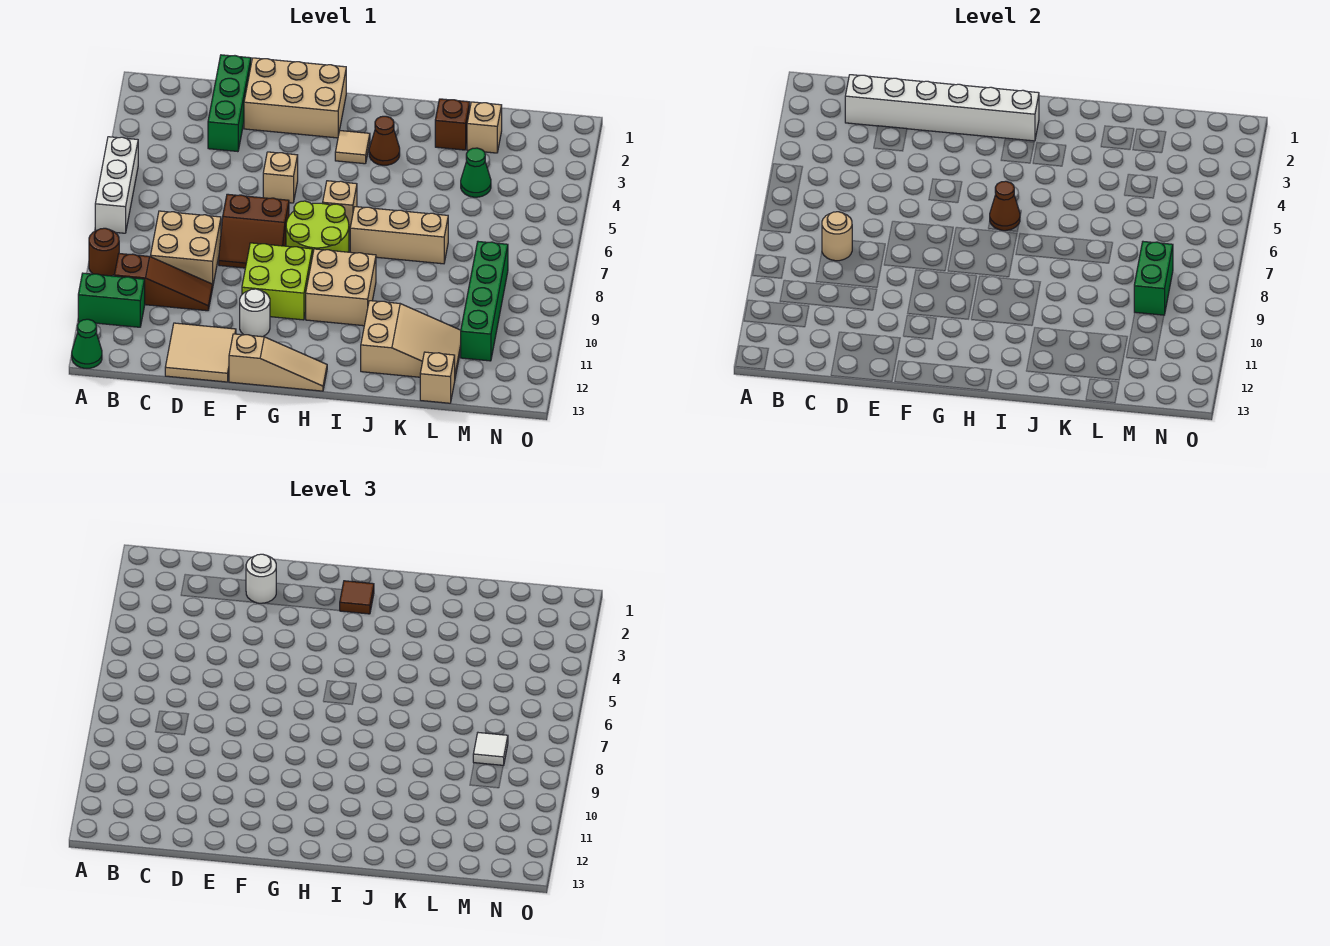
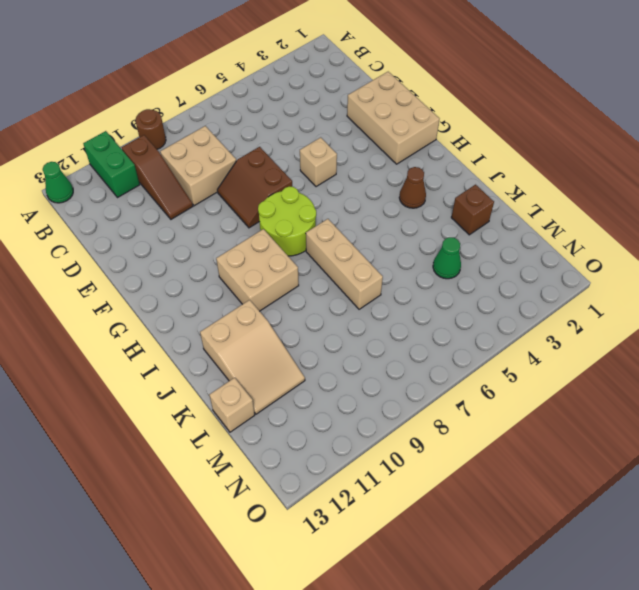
none -> white brick A5:A7 level 1
none -> green brick D1:D3 level 1
none -> tan tile D12:E13 level 1
none -> lime brick F9:G10 level 1

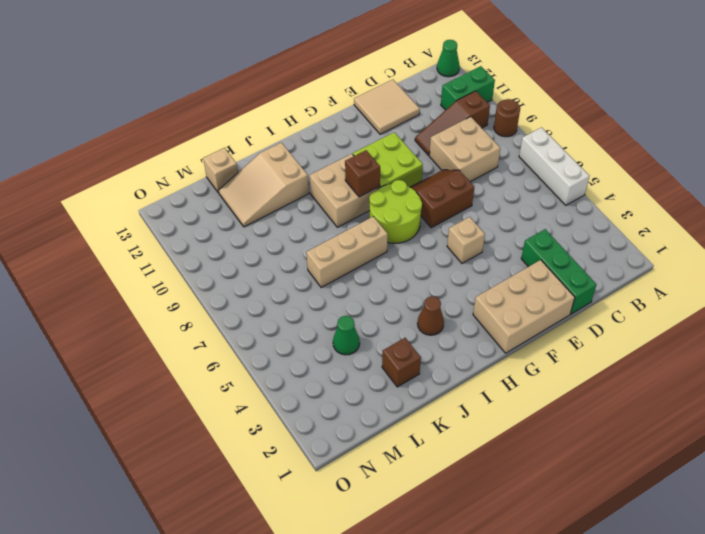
brown brick H9 level 2 -> none
none -> white round brick F11 level 1
none -> tan slope F13:H13 level 1 top F
none -> tan tile H3 level 1
none -> tan brick H6 level 1

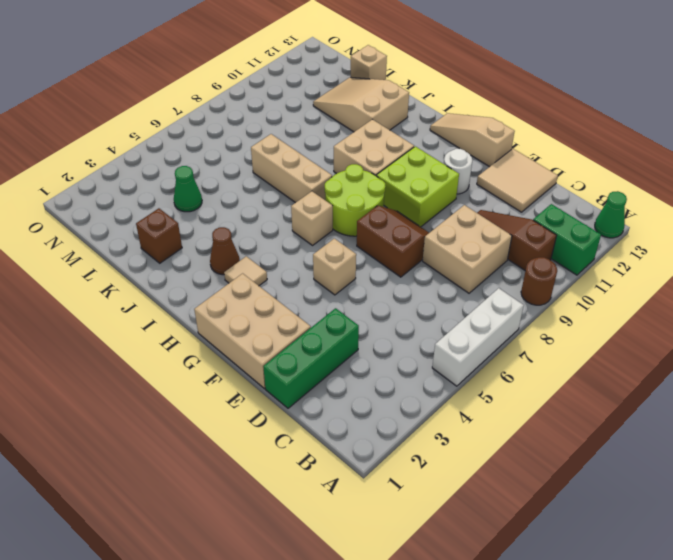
none -> tan brick L2 level 1
none -> green brick M8:M11 level 1
none -> white brick C2:H2 level 2
none -> tan round brick C8 level 2

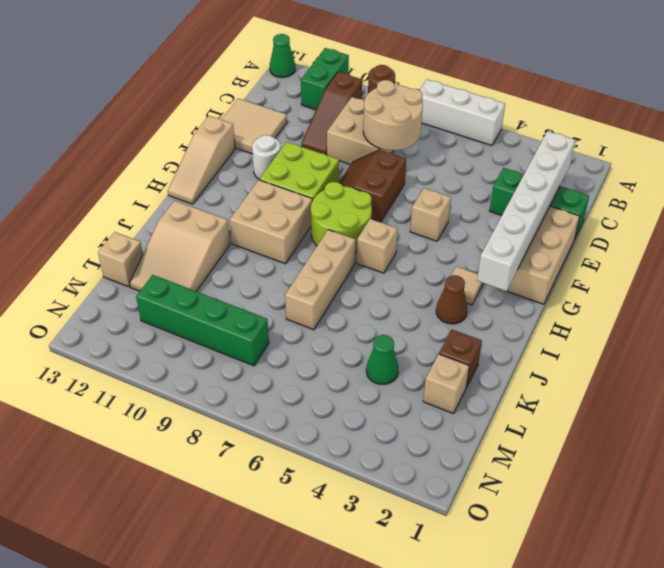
tan round brick C7:D8 level 2 -> tan round brick C8 level 2
none -> brown cone H6 level 2
none -> green brick M8:M9 level 2
none -> white round brick E2 level 3
none -> brown tile H2 level 3

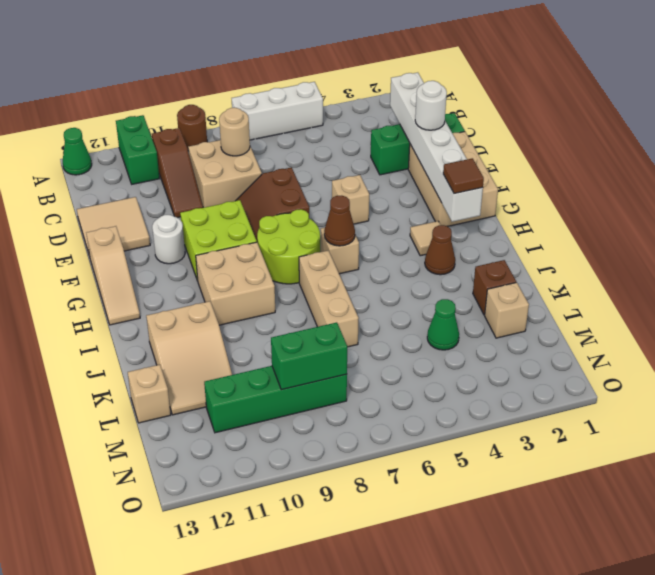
none -> white tile M8 level 3

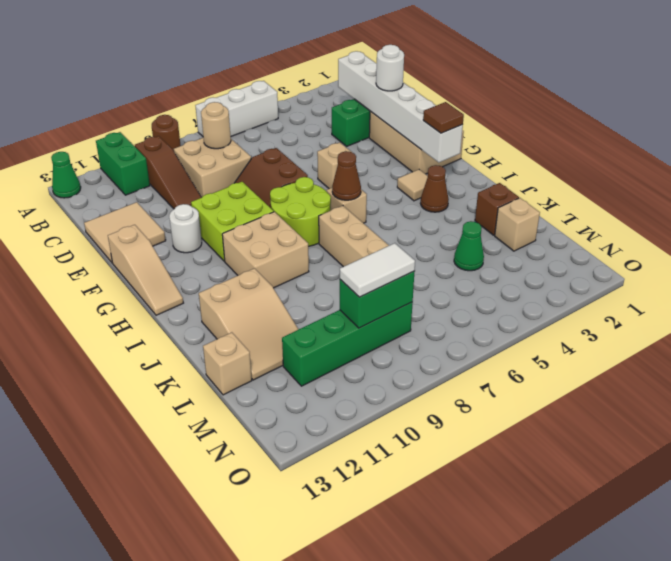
white tile M8:M9 level 3 -> white tile M8 level 3

